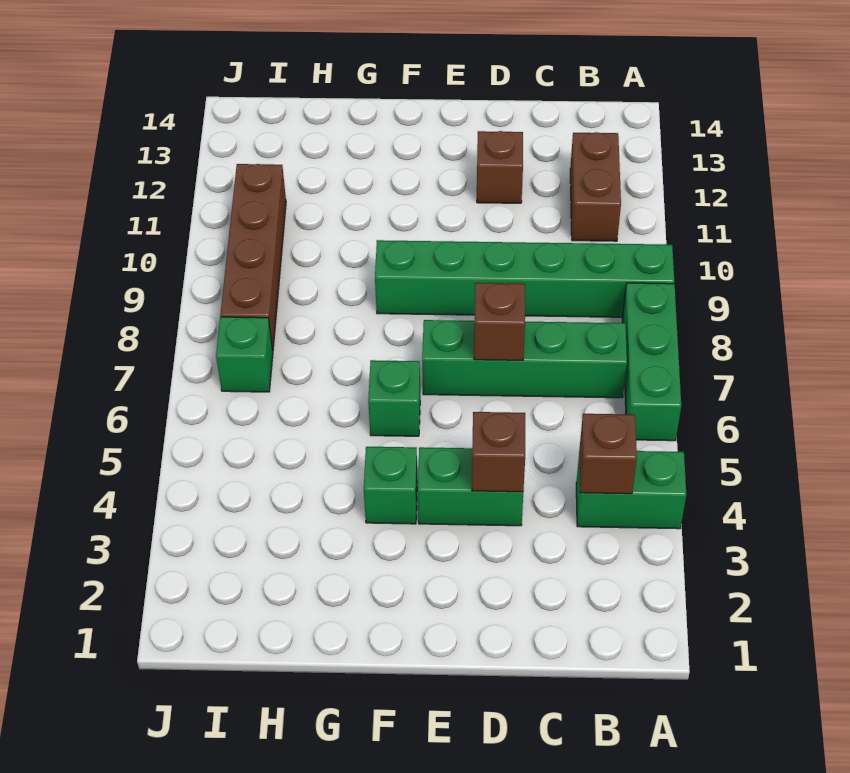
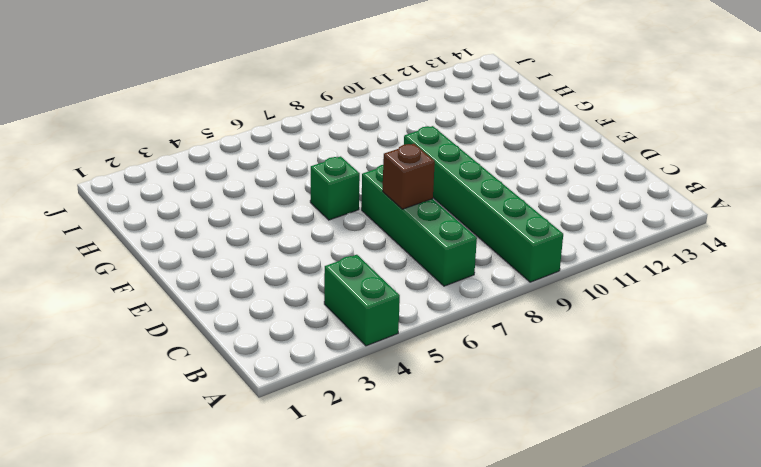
none -> green brick A6:A8 level 1
none -> brown brick B11:B12 level 1
none -> green brick D4:E4 level 1

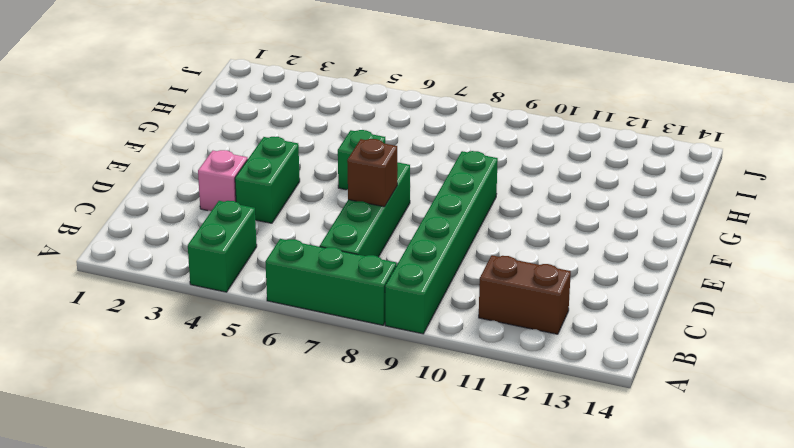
pink brick D3 level 1 -> none
none -> brown brick D12 level 1
none -> green brick F4 level 1
none -> green brick I7 level 1

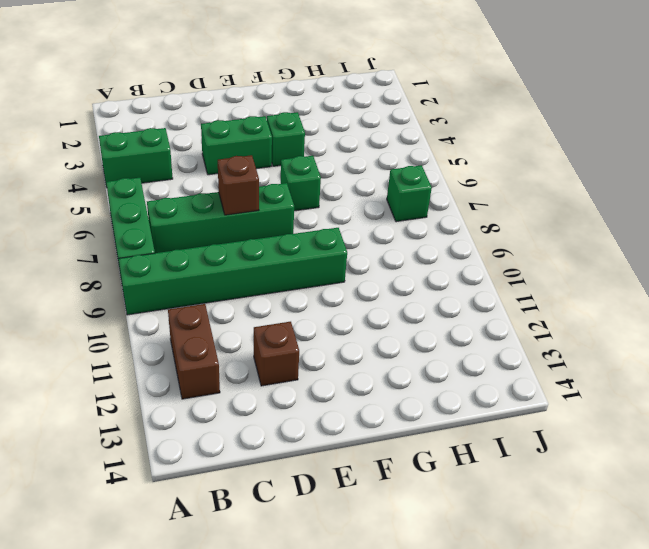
none -> brown brick I8:I11 level 1
none -> brown brick B4 level 2
none -> brown brick D4 level 2

